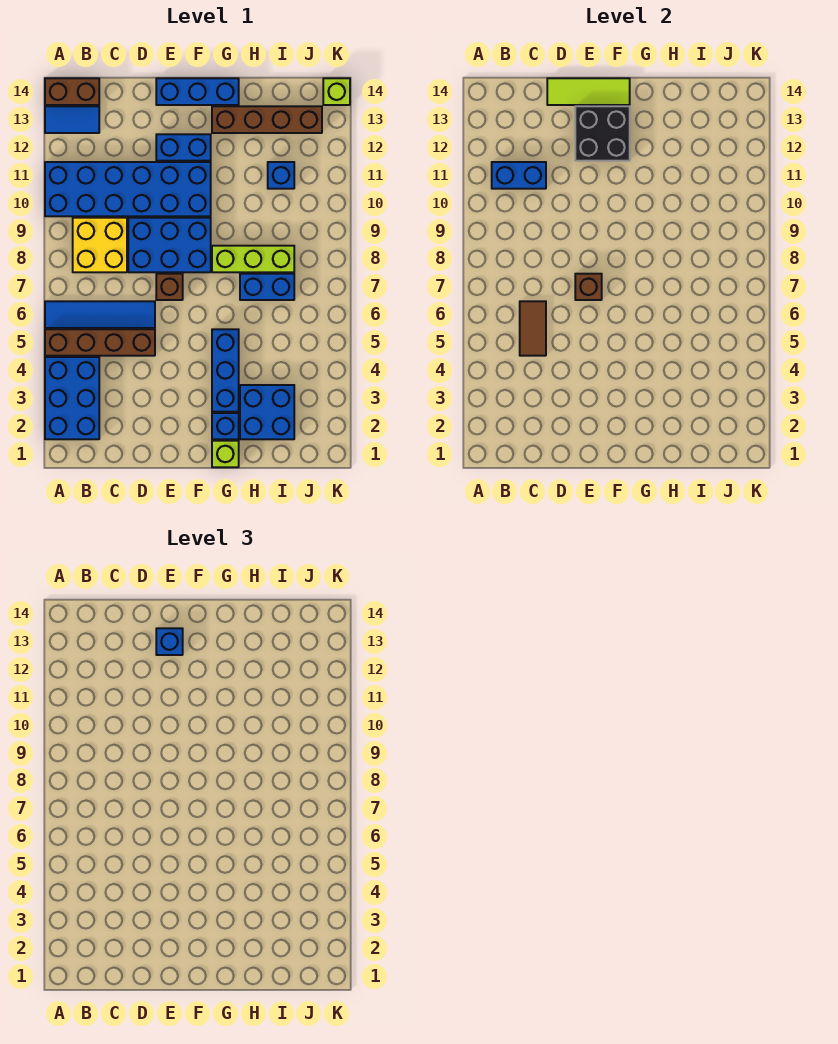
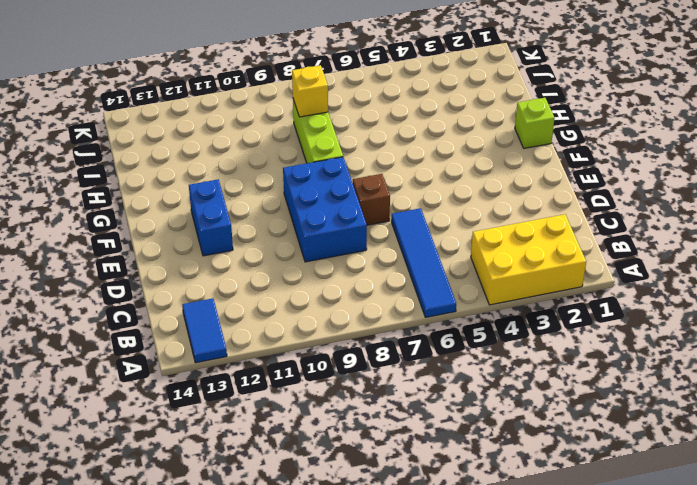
yellow brick A2:B4 level 1 -> blue brick A2:B4 level 1
yellow brick I8 level 2 -> none
none -> brown brick A5:D5 level 1
none -> blue brick A10:F11 level 1
none -> brown brick A14:B14 level 1

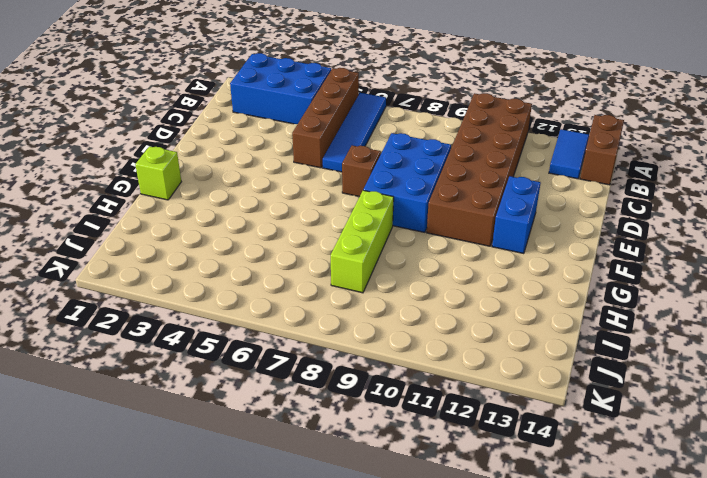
brown brick A10:F11 level 1 -> blue brick A10:F11 level 1
none -> yellow brick B8:C9 level 1
none -> blue brick E14:G14 level 1
none -> blue brick G2 level 1

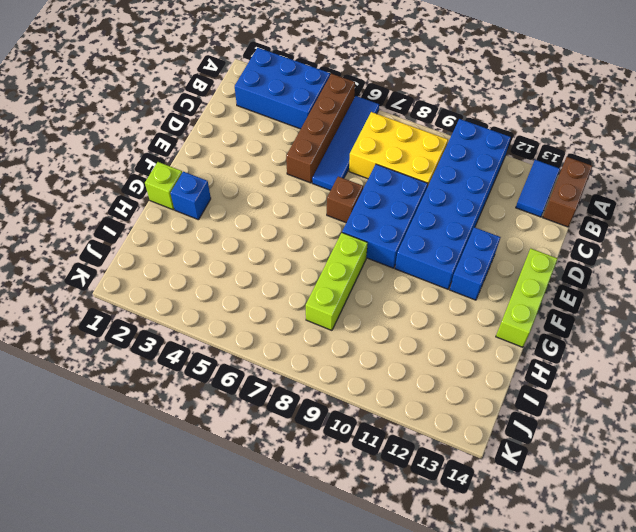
yellow brick B7:C9 level 1 -> yellow brick B8:C9 level 1
lime brick E14:G14 level 1 -> blue brick E14:G14 level 1
none -> blue brick G3:G5 level 1
none -> brown brick G13:J13 level 1
none -> blue brick H2:I3 level 1

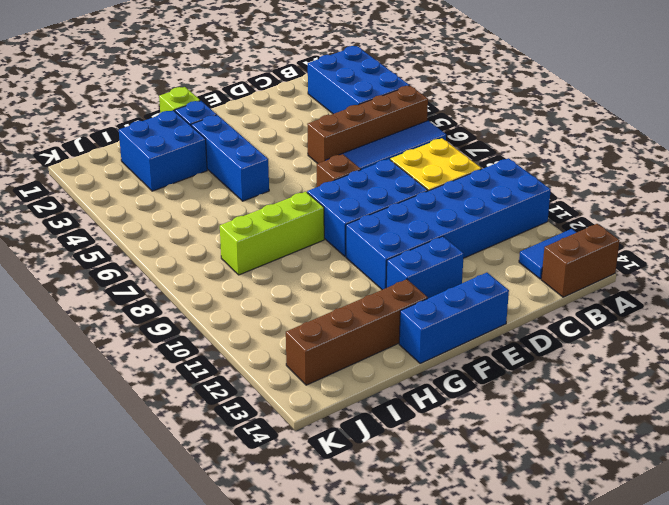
none -> blue brick H7:I7 level 1
none -> blue brick I11 level 1
none -> lime brick K14 level 1

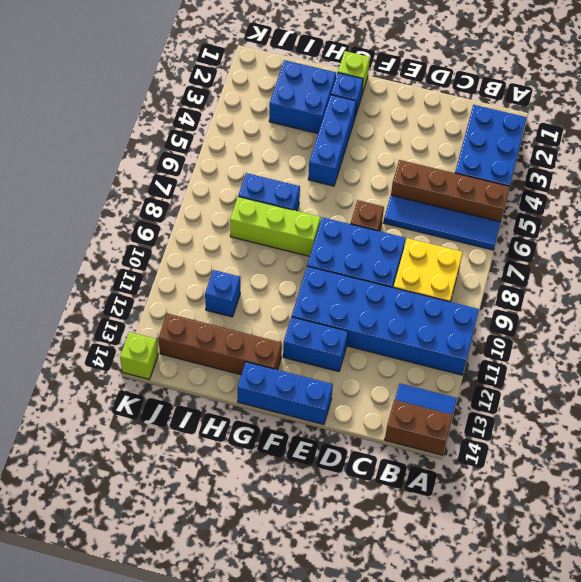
none -> blue brick B11:C11 level 2
none -> brown tile C5:C6 level 2
none -> lime tile D14:F14 level 2

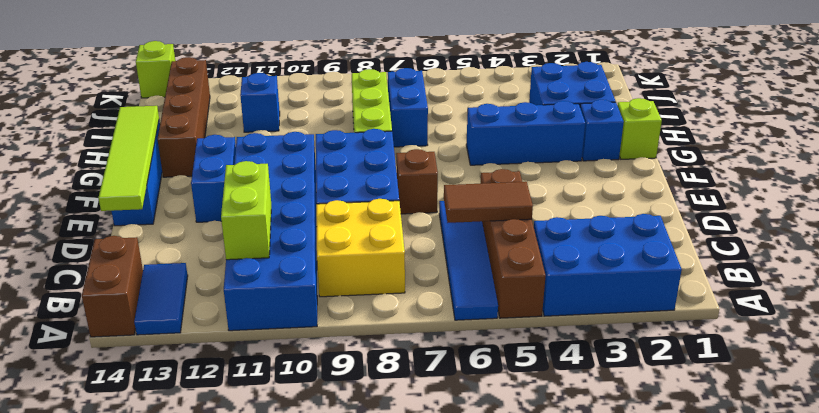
lime brick B11:C11 level 2 -> blue brick B11:C11 level 2
lime tile D14:G14 level 2 -> lime tile D14:F14 level 2
none -> brown brick E7 level 2
none -> black brick E12:F13 level 2
none -> blue brick E13 level 3

